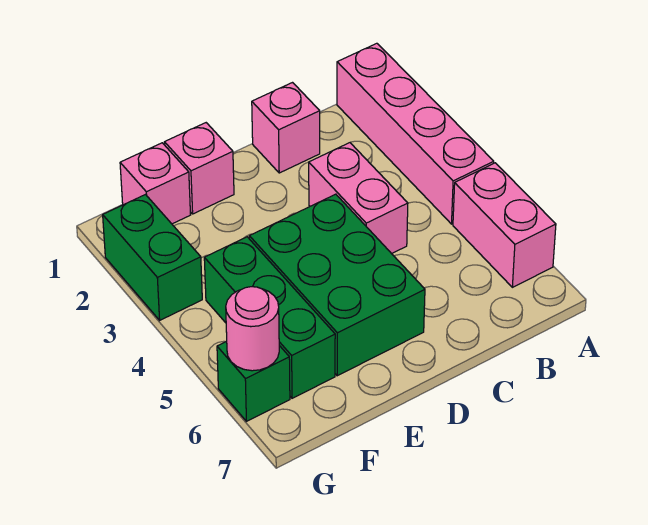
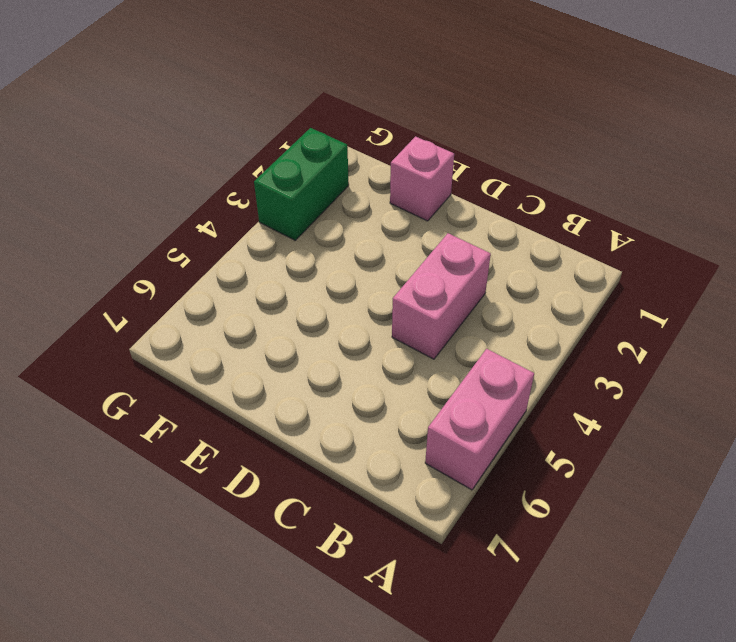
none -> pink brick A1:A4 level 1
none -> pink brick C1 level 1

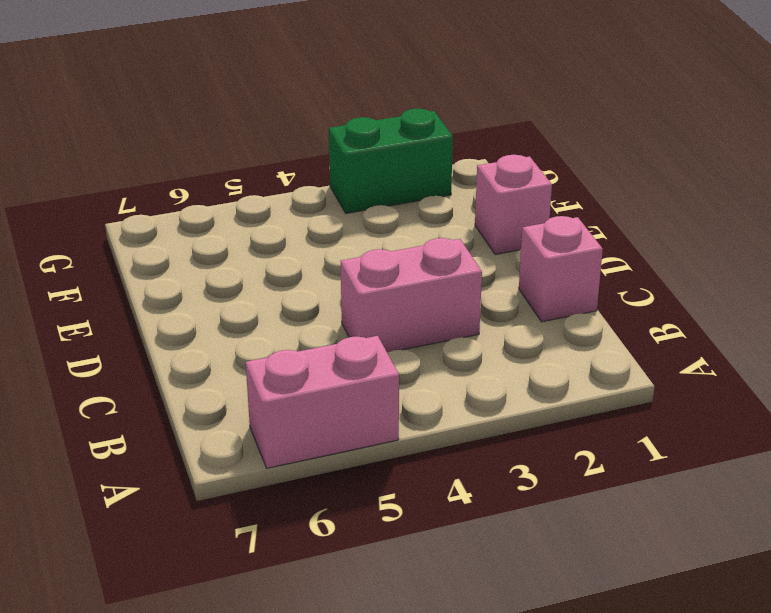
none -> pink brick A1:A4 level 1
none -> green brick D4:E6 level 1

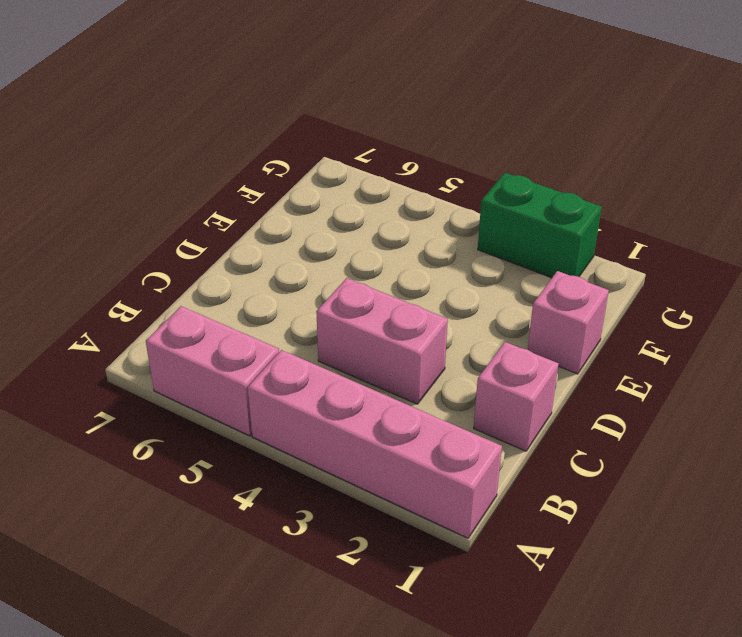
none -> green brick D4:E6 level 1
none -> pink brick F1 level 1

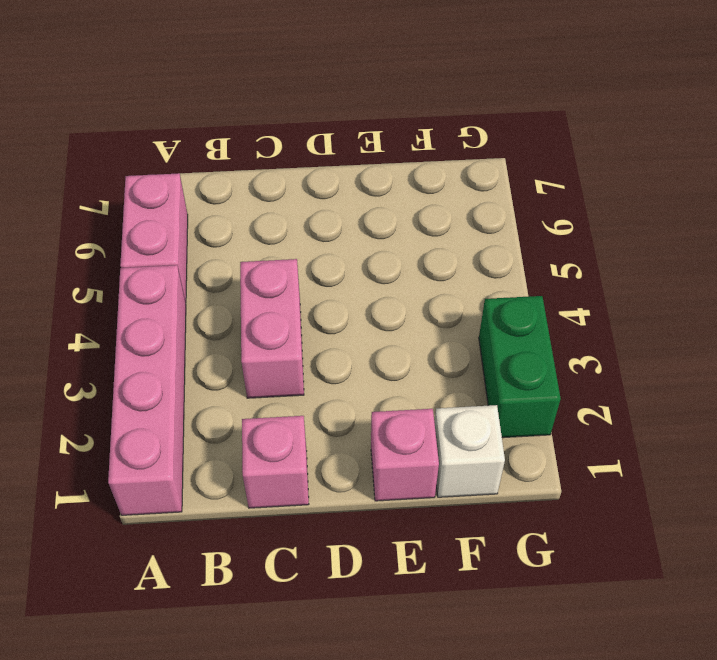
white brick F1 level 1 -> pink brick F1 level 1
none -> green brick D4:E6 level 1
none -> green brick F4:F6 level 1

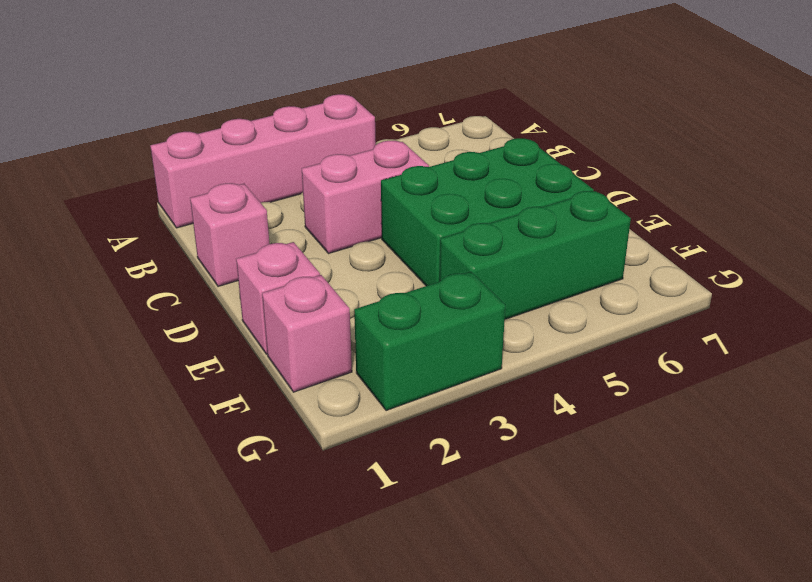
none -> pink brick A5:A6 level 1
none -> green brick G6 level 1

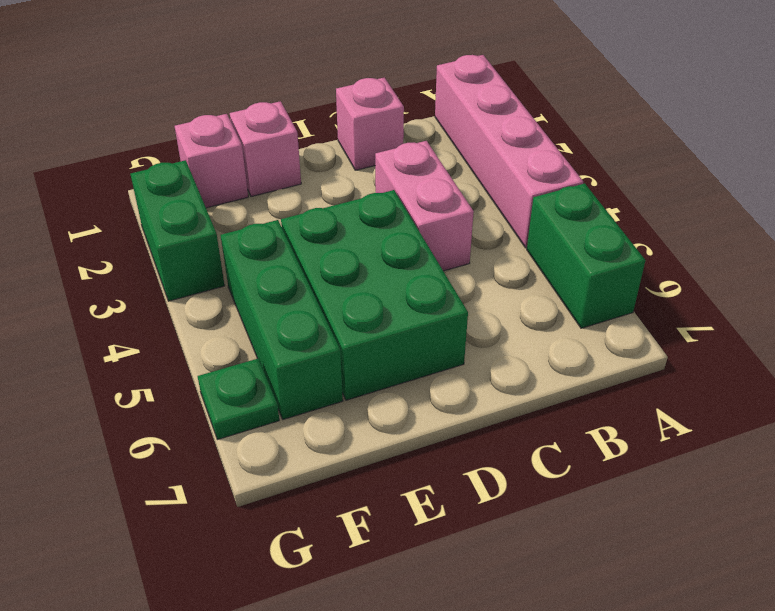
green brick A5:A6 level 1 -> pink brick A5:A6 level 1
green plate G6 level 1 -> green brick G6 level 1
none -> pink round brick G6 level 2

